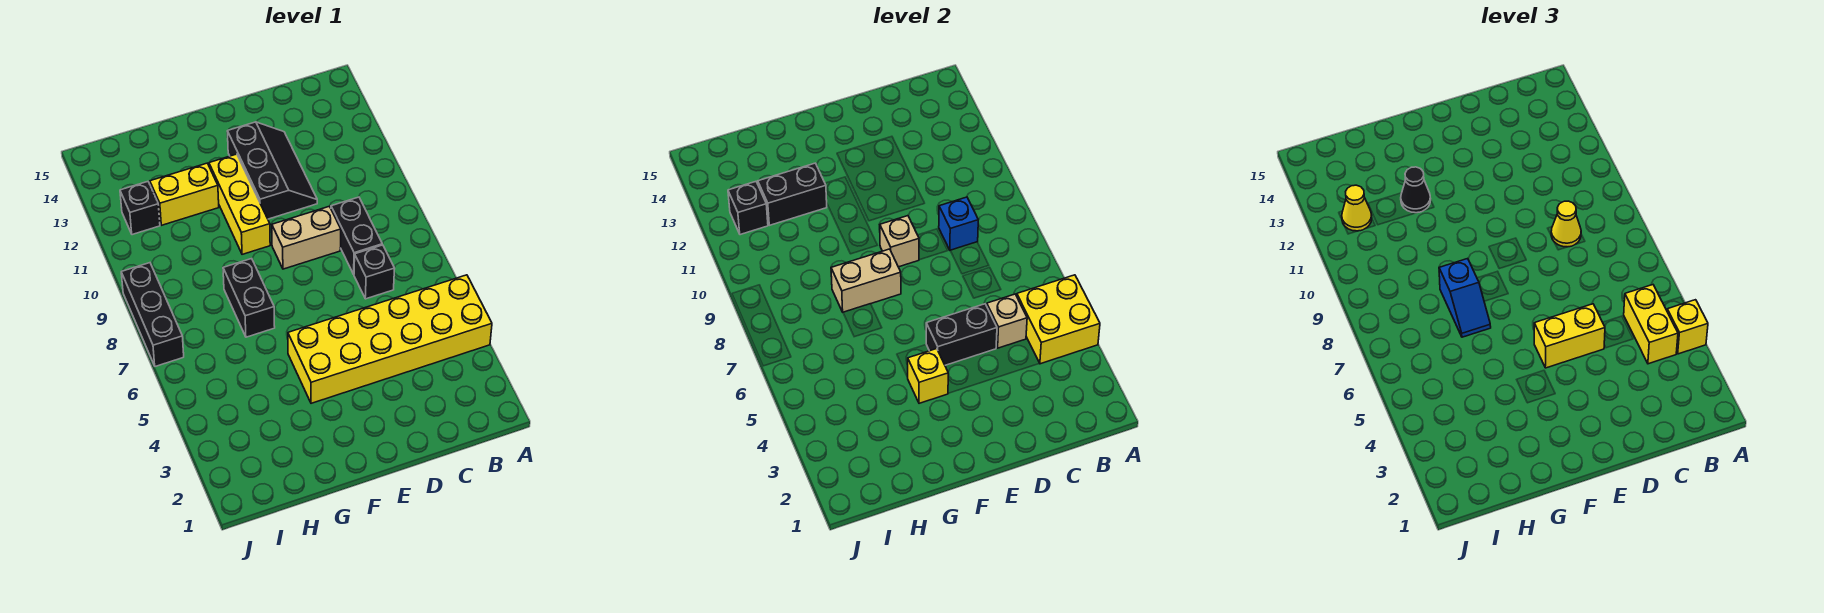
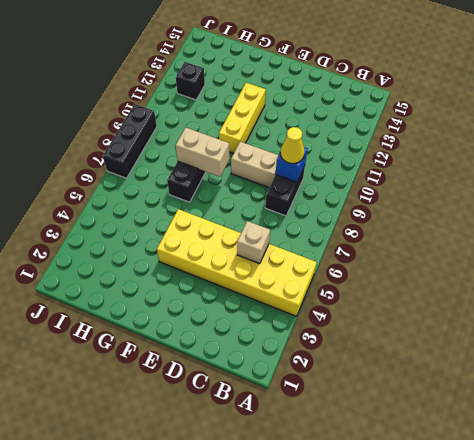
none -> black brick C7 level 1
none -> black slope D11:E13 level 1 top E
none -> yellow brick G12:H12 level 1

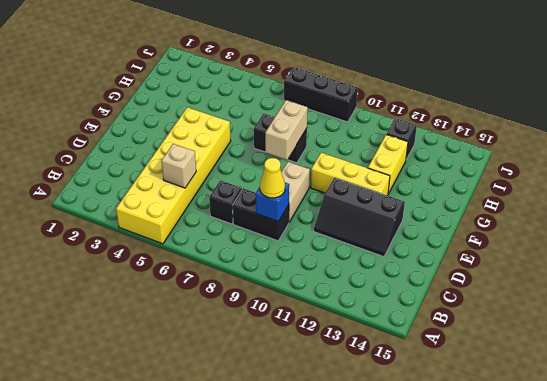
none -> yellow brick A4:B5 level 2
none -> black brick D5:E5 level 2
none -> tan brick E9 level 2

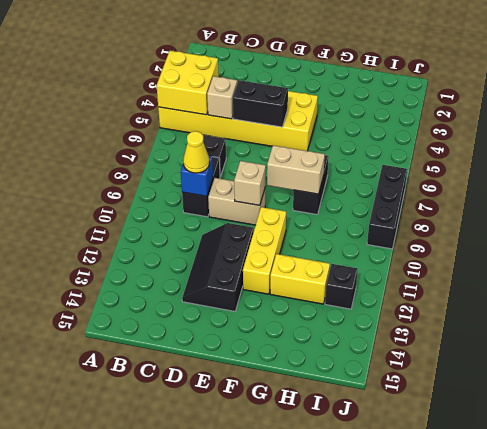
none -> yellow brick F4 level 2
none -> black brick G12:H12 level 2
none -> black brick I12 level 2

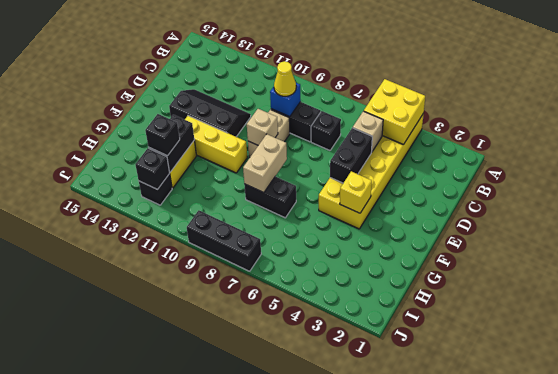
black brick H12 level 3 -> none
none -> yellow brick A4 level 3
none -> yellow brick B4:B5 level 3
none -> yellow brick D5:E5 level 3

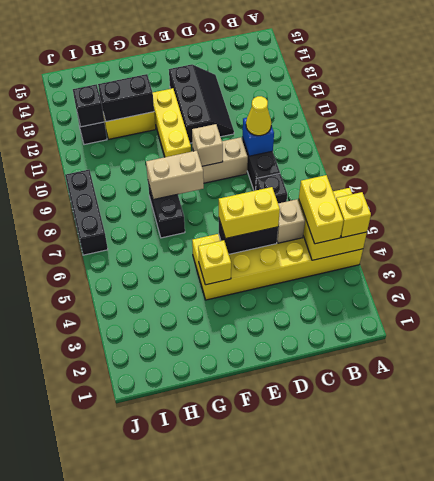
none -> blue slope G7:G8 level 3 top 8
none -> black cone G12 level 3
none -> yellow cone I12 level 3

